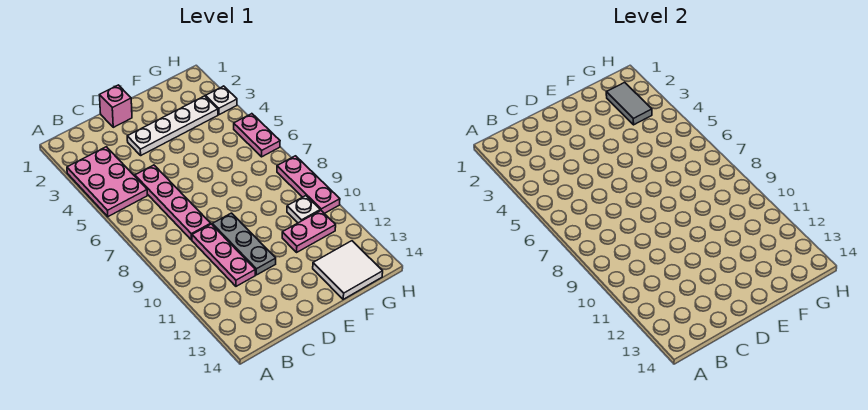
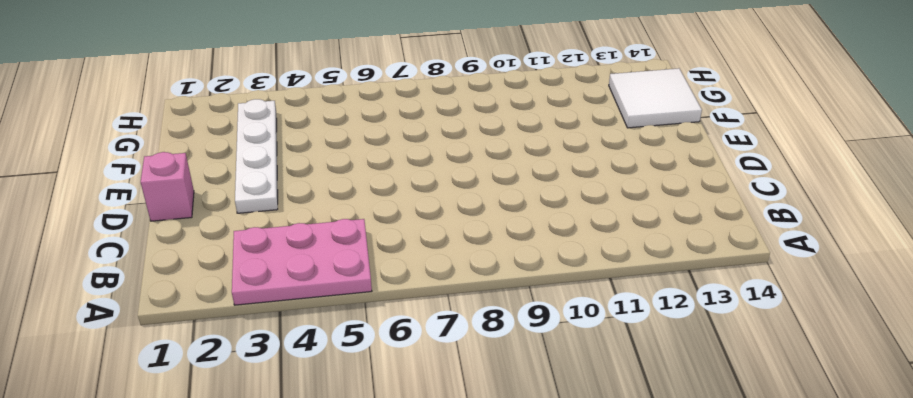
none -> pink plate C5:C8 level 1
none -> pink plate C9:C11 level 1
none -> grey plate D9:D11 level 1

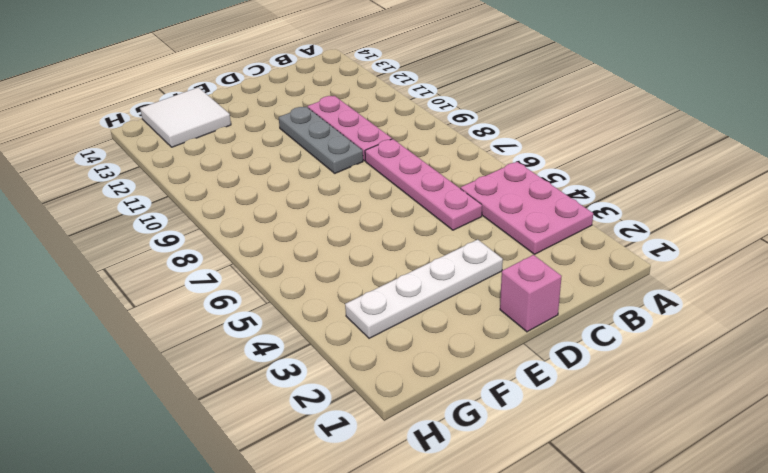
none -> pink plate F11:G11 level 1
none -> white plate G10 level 1
none -> white plate H3 level 1

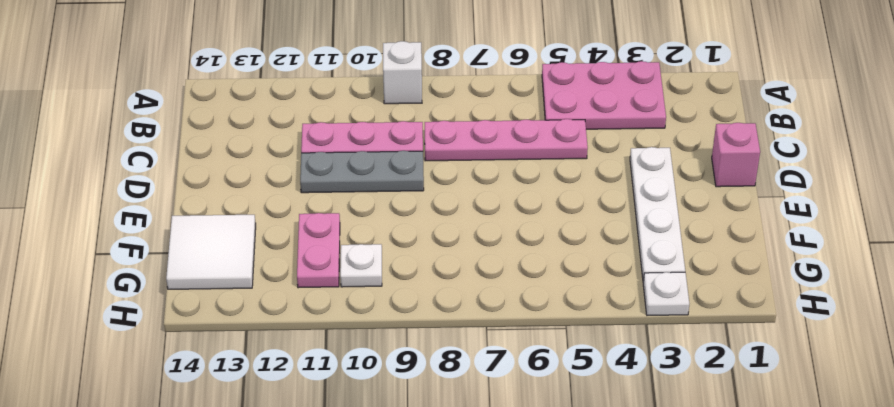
white brick A9 level 1 -> none
none -> pink plate H5:H6 level 1
none -> pink plate H8:H10 level 1
none -> grey tile G2:G3 level 2

